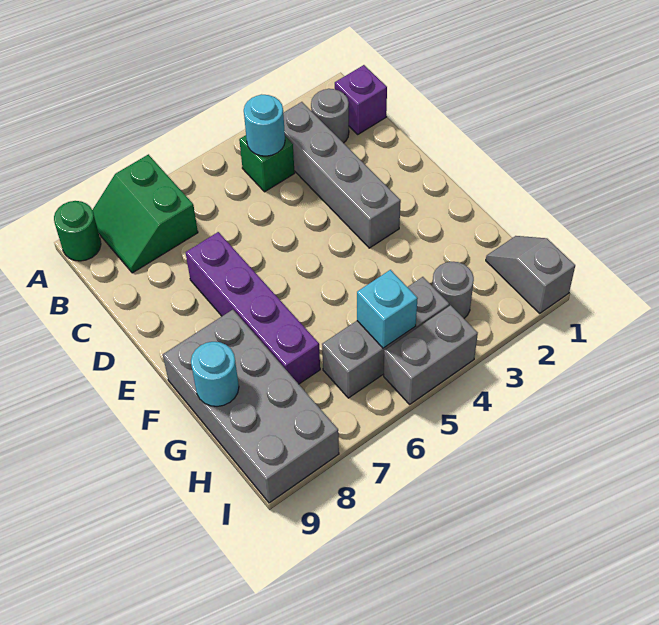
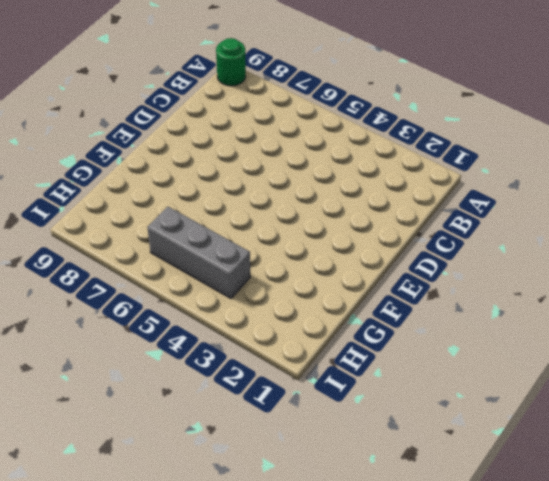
none -> green slope A7:B8 level 1 top 7
none -> purple brick B1 level 1
none -> grey round brick B2 level 1

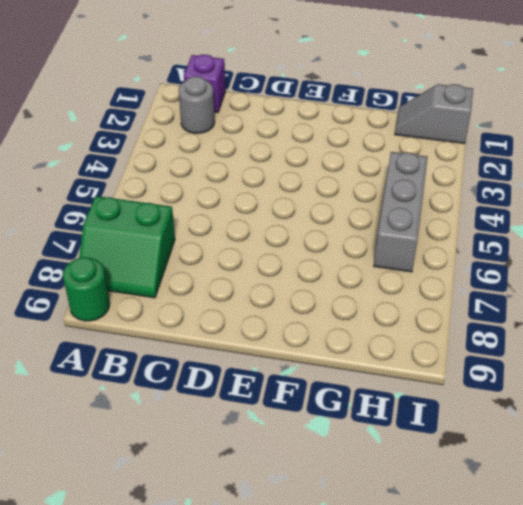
none -> grey brick B3:E3 level 1
none -> green brick B4 level 1
none -> purple brick D7:G7 level 1

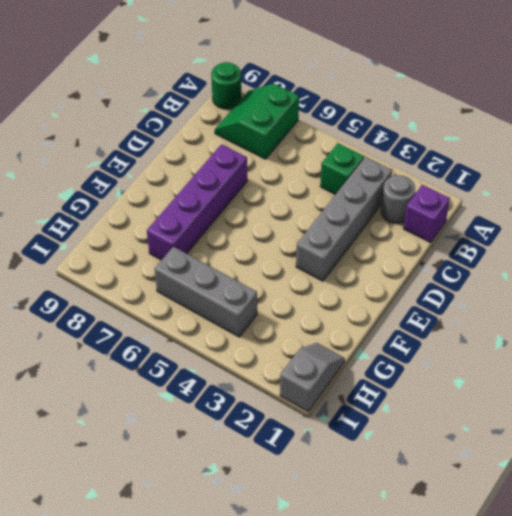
none -> grey brick F8:I9 level 1
none -> grey round brick H3 level 1
none -> grey brick I4:I5 level 1

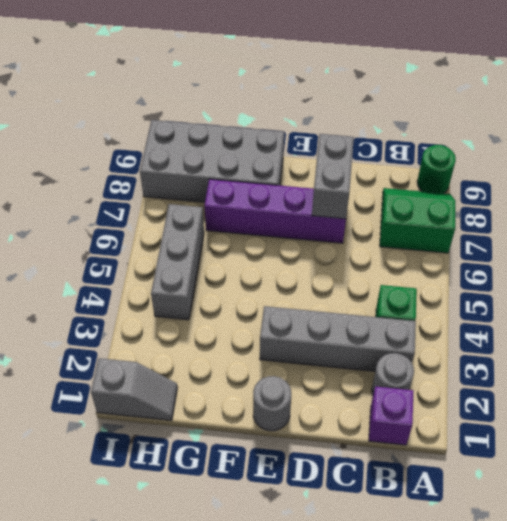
grey brick D7:D8 level 2 -> grey brick I4:I5 level 1
grey round brick E1 level 1 -> grey round brick H3 level 1
none -> cyan round brick B4 level 2
none -> cyan round brick G9 level 2
none -> cyan brick H5 level 2

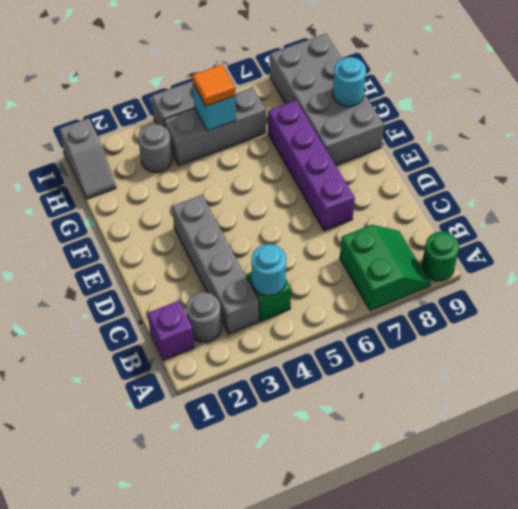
orange tile H5 level 3 -> none

